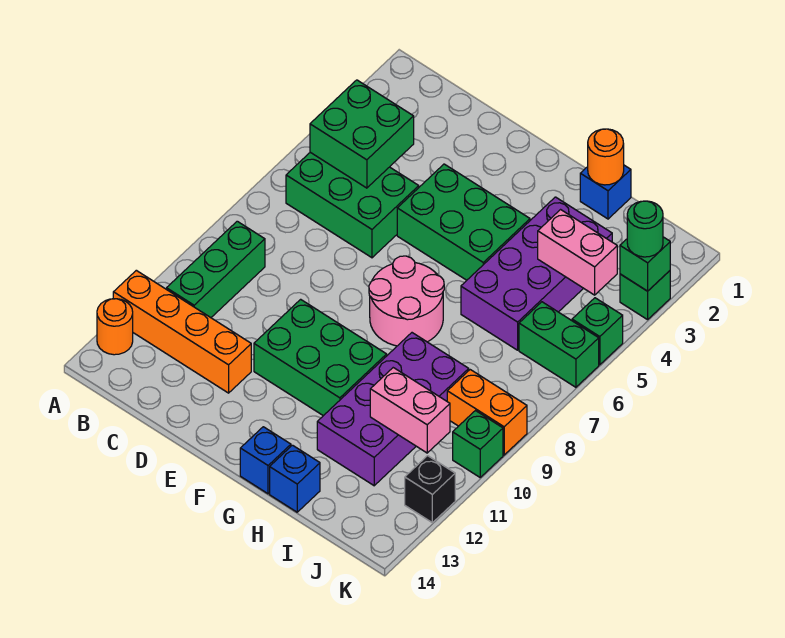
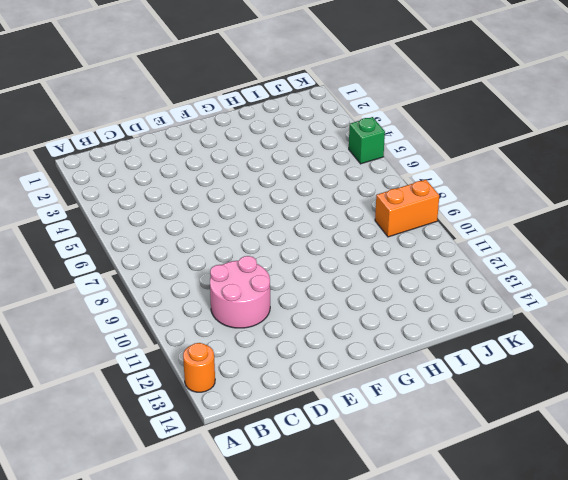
pink round brick C10:D11 level 1 -> pink round brick F7:G8 level 1
none -> orange brick A12:D12 level 1
none -> green brick B5:D6 level 1
none -> green brick B9:B11 level 1

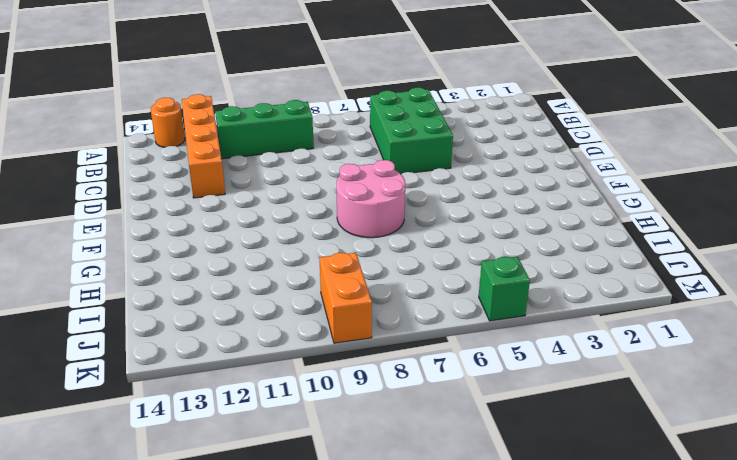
none -> green brick E4:G5 level 1
none -> green brick E10:G11 level 1
none -> blue brick G14 level 1

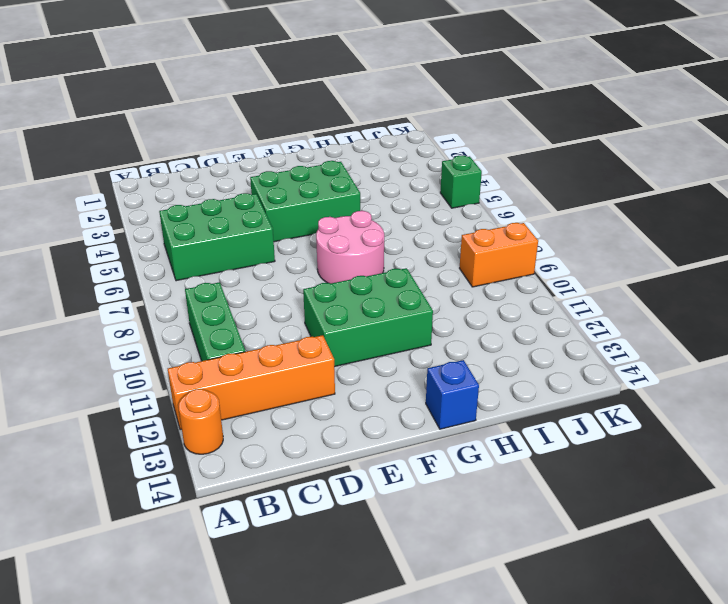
none -> blue brick H1 level 1
none -> purple brick H3:I6 level 1
none -> purple brick H9:I12 level 1

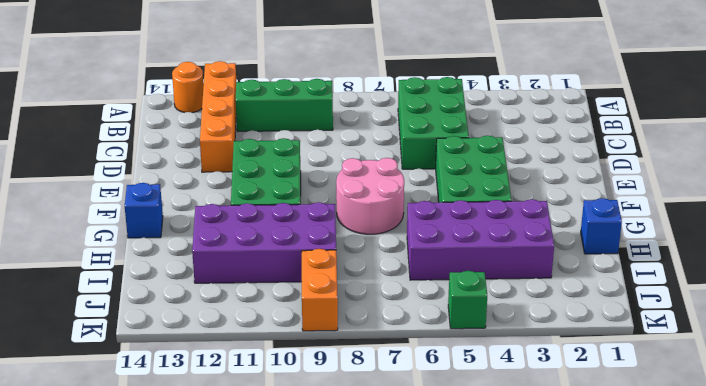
none -> blue brick H14 level 1
none -> green brick J6:K6 level 1
none -> green brick K3 level 1

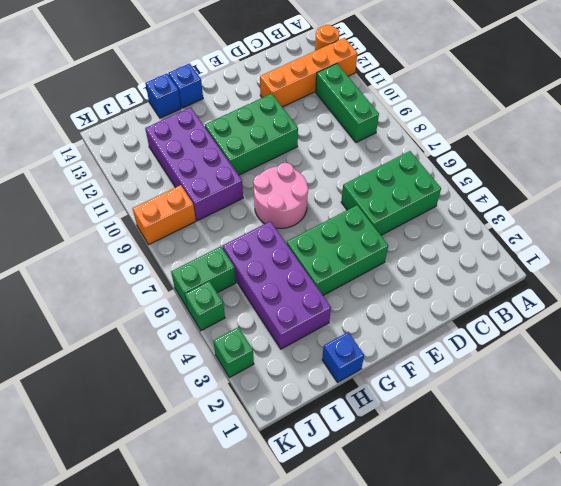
none -> green brick K10 level 1
none -> black brick K12 level 1
none -> green brick B4:C5 level 2

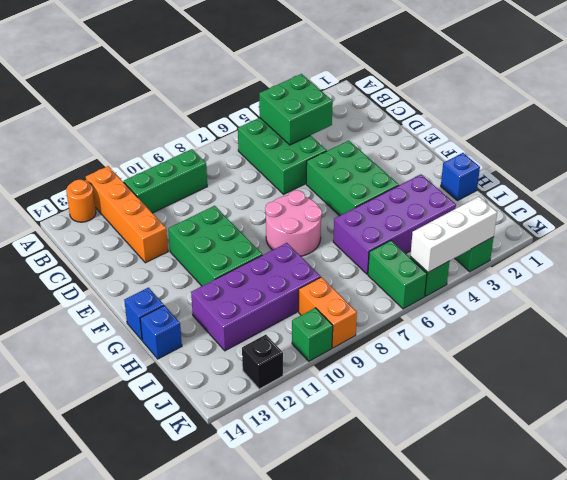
white brick K3:K5 level 2 -> green brick K3 level 2
none -> orange round brick H1 level 2
none -> pink brick I4:J4 level 2
none -> pink brick I11:J11 level 2

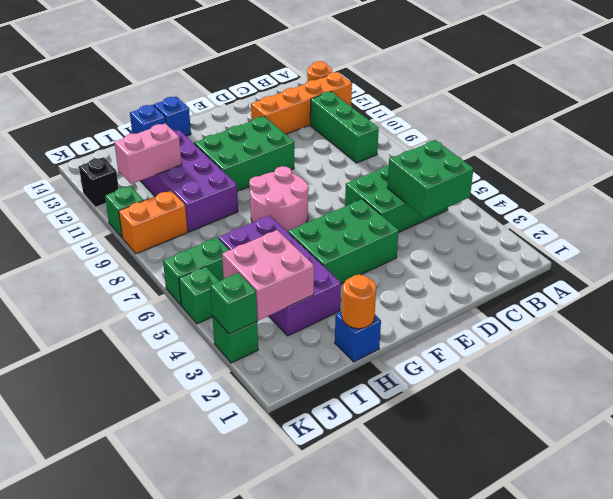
pink brick I3:J4 level 2 -> pink brick I4:J4 level 2
none -> green round brick K3 level 3

